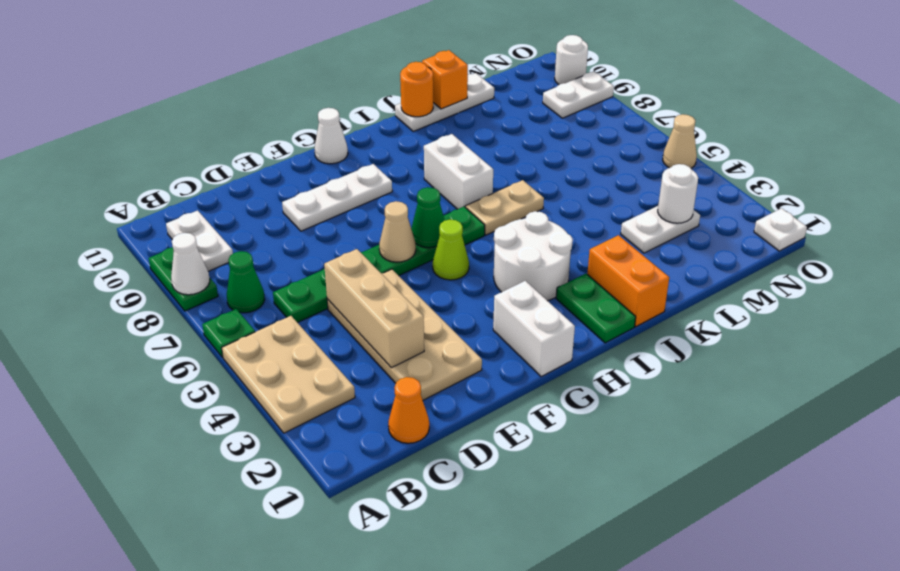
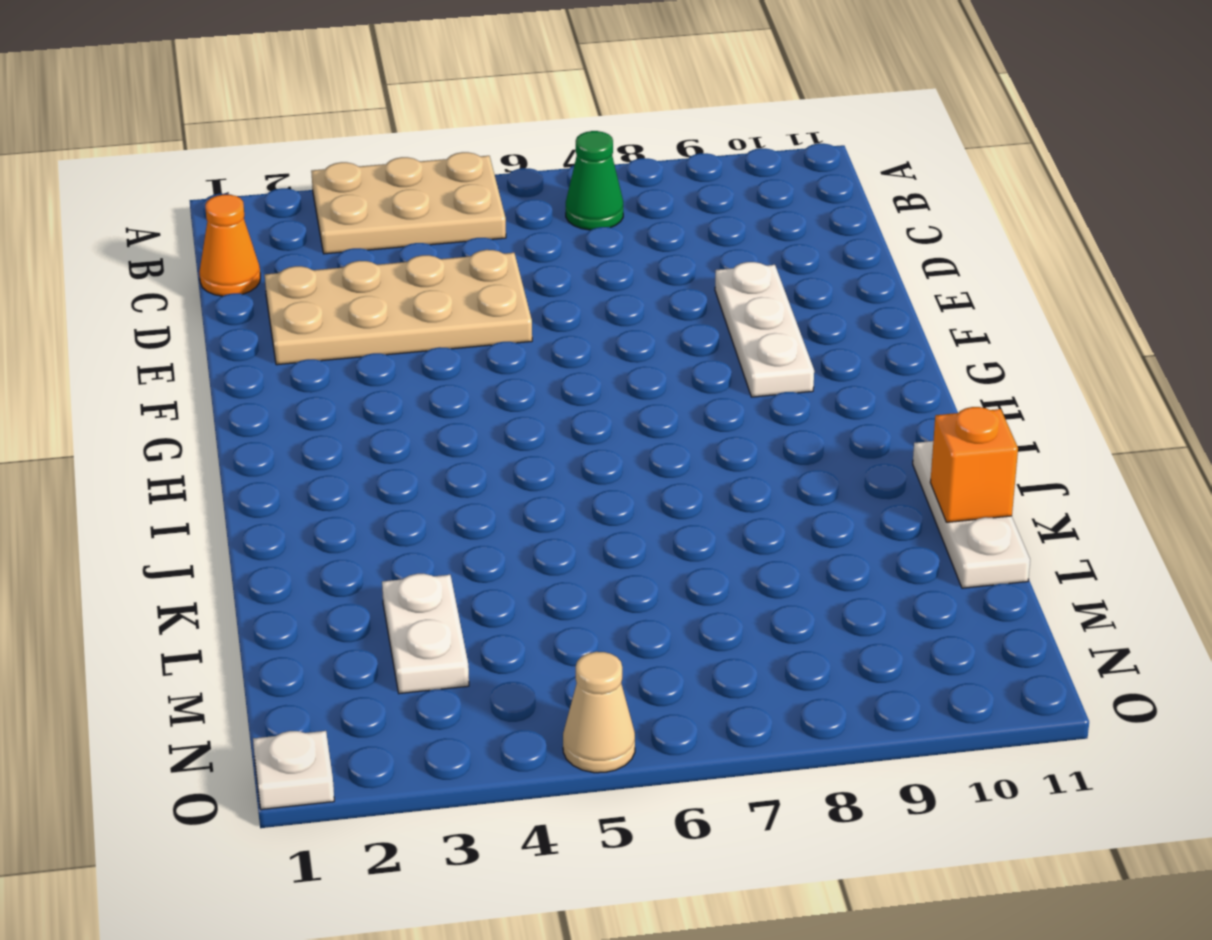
none -> green plate A6 level 1
none -> green plate A8:A9 level 1
none -> white plate B9:B10 level 1
none -> green plate C6:H6 level 1

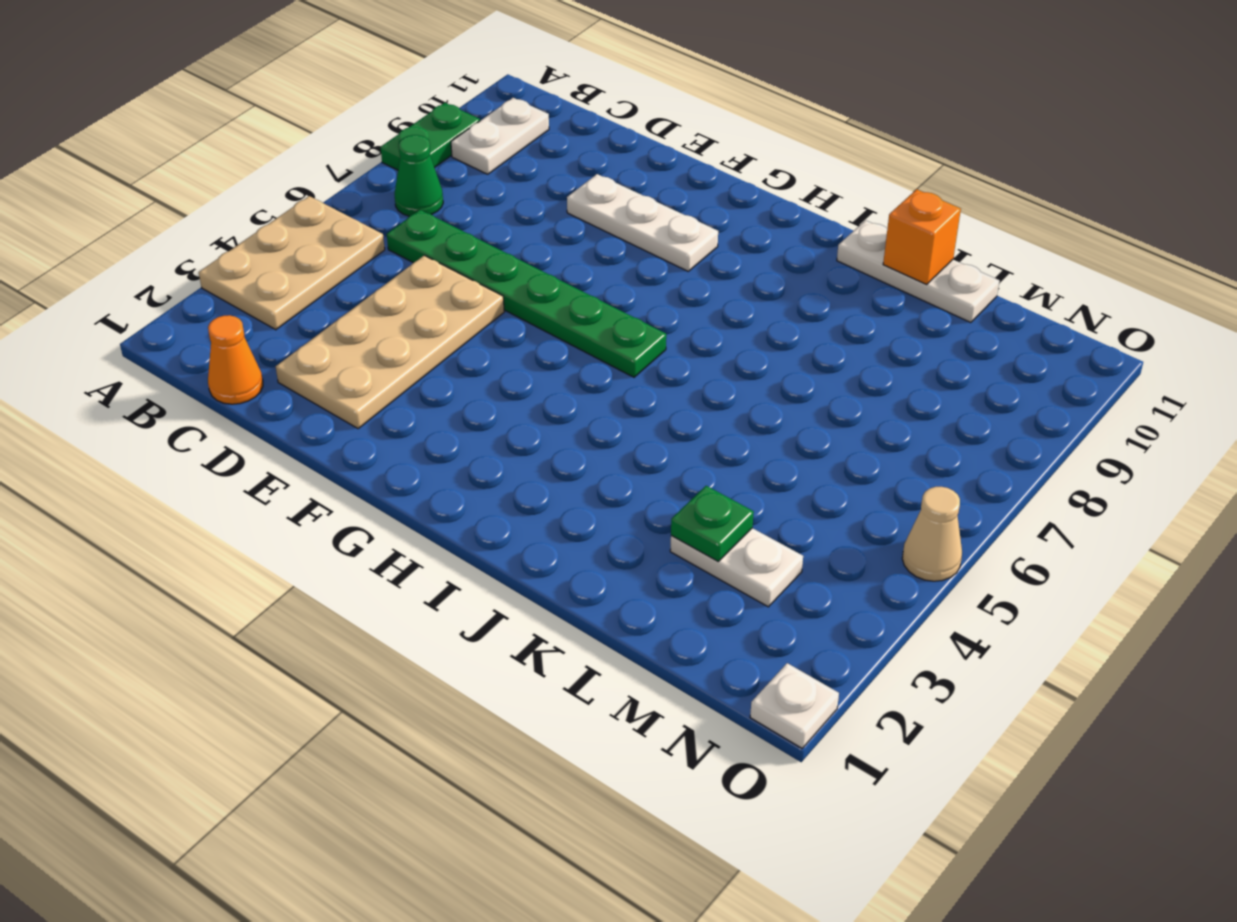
green plate L3 level 2 -> green plate A6 level 1
none -> white brick G1:G2 level 1
none -> lime cone G5 level 1
none -> white cone G11 level 1
none -> white round brick H3:I4 level 1

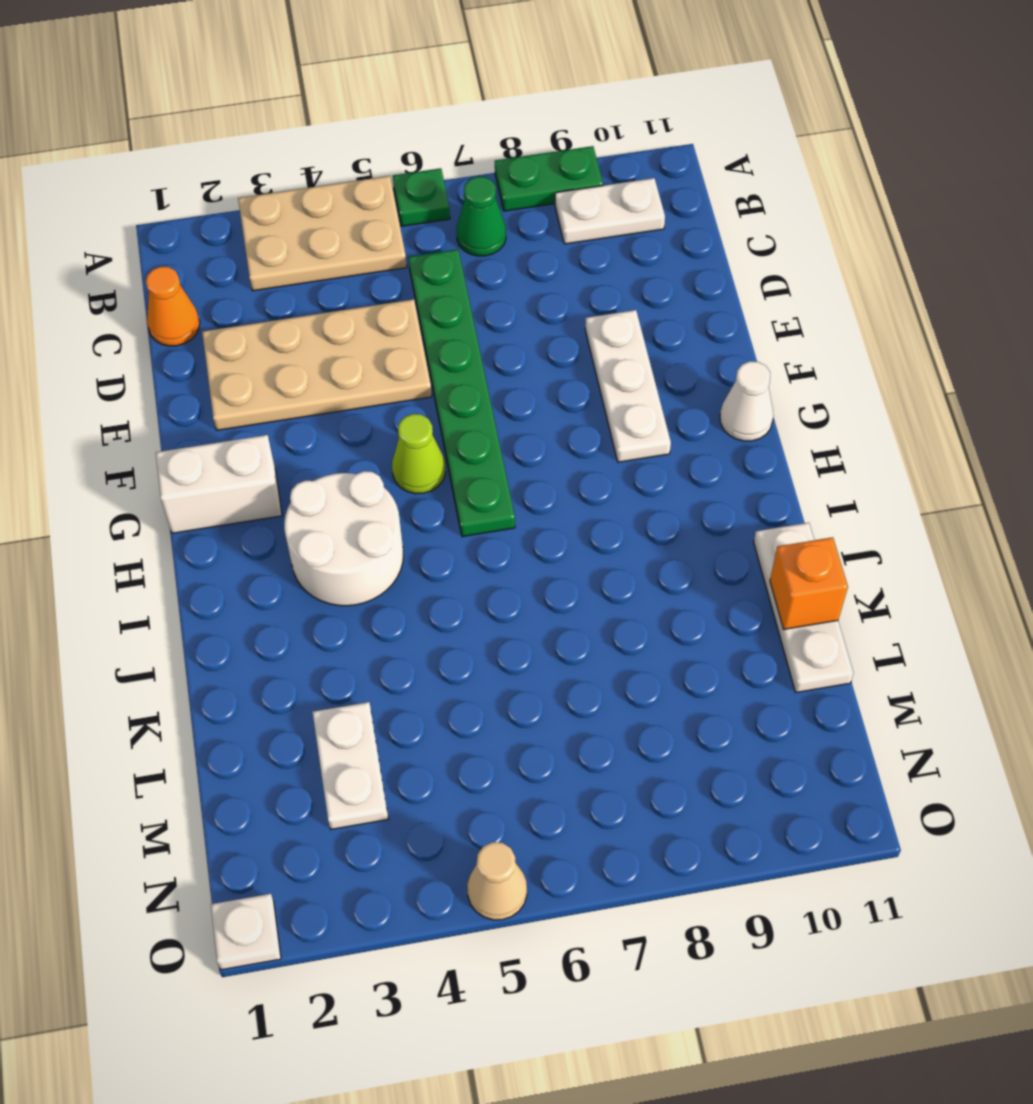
none -> green plate I1:I2 level 1
none -> tan plate I6:J6 level 1
none -> white brick I7:I8 level 1
none -> orange brick J1:J2 level 1

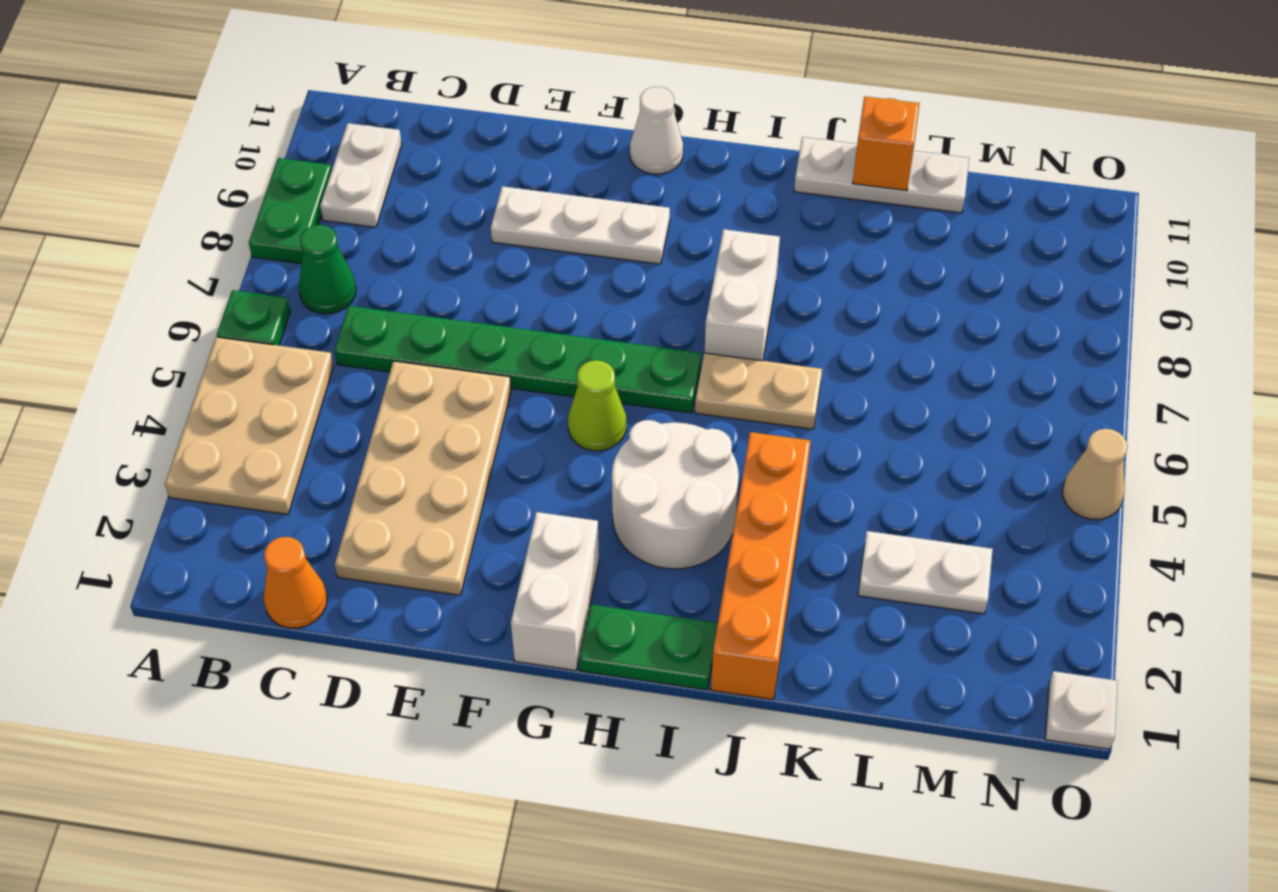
green plate H1:I1 level 1 -> green plate I1:I2 level 1
orange brick J1:J4 level 1 -> orange brick J1:J2 level 1
none -> white plate N9:O9 level 1
none -> white round brick O10 level 1
none -> white cone A8 level 2
none -> tan brick D3:D5 level 2

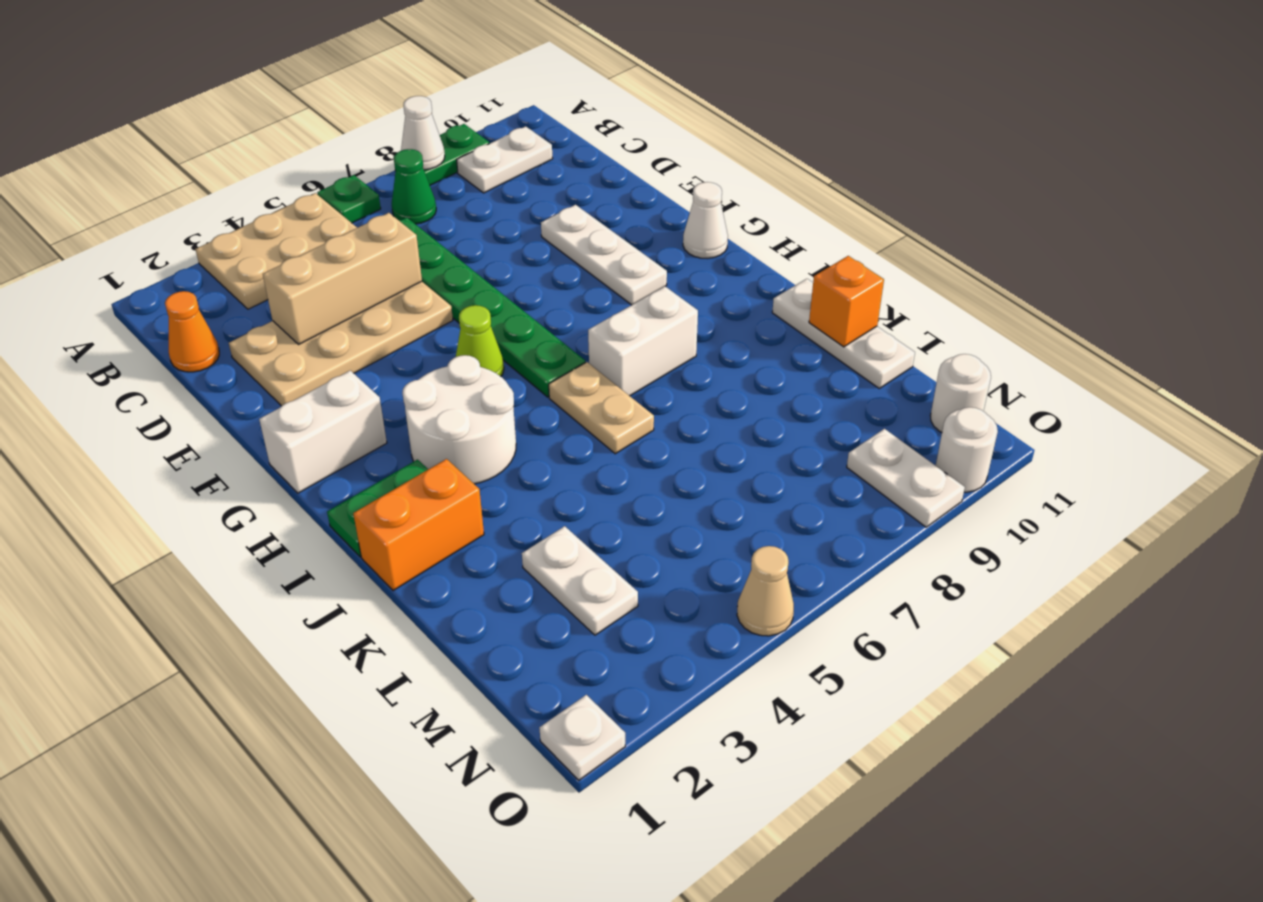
white round brick N11 level 1 -> white round brick M3 level 2
none -> tan cone F6 level 2
none -> green cone G6 level 2
none -> orange round brick J11 level 2

